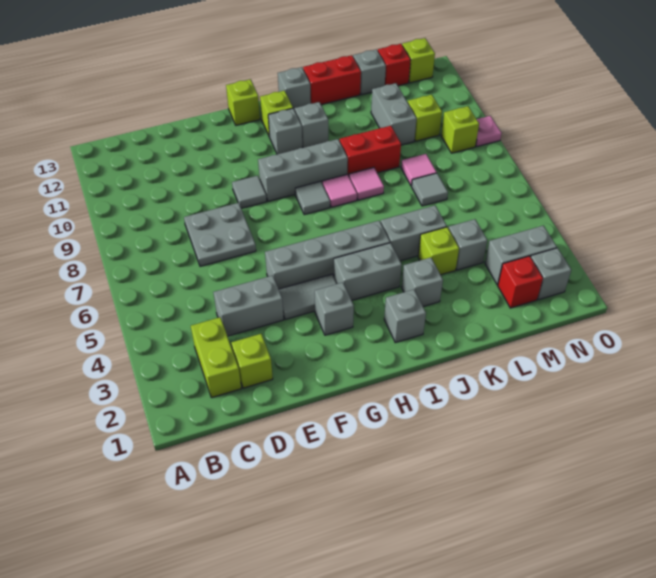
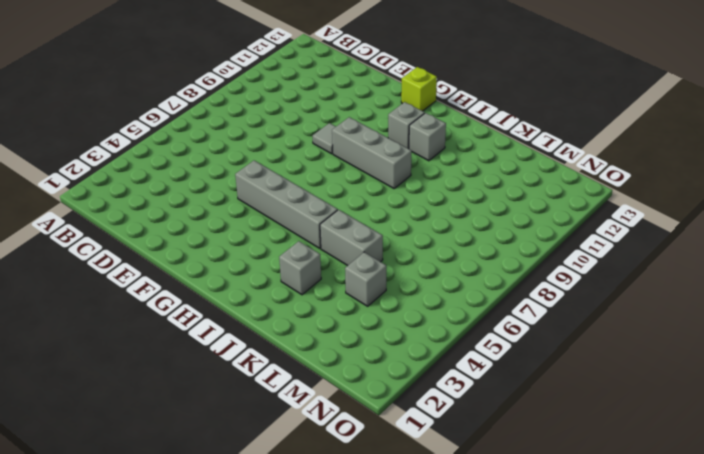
none -> lime brick C2:C3 level 1
none -> lime brick D2 level 1
none -> grey brick D4:E4 level 1
none -> grey plate D7:E8 level 1

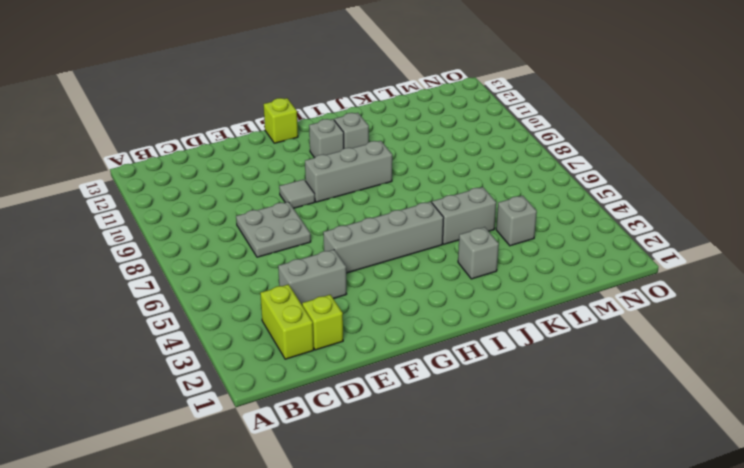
none -> grey tile F4:G4 level 1
none -> grey brick G3 level 1
none -> grey brick H4:I4 level 1
none -> grey tile H8 level 1

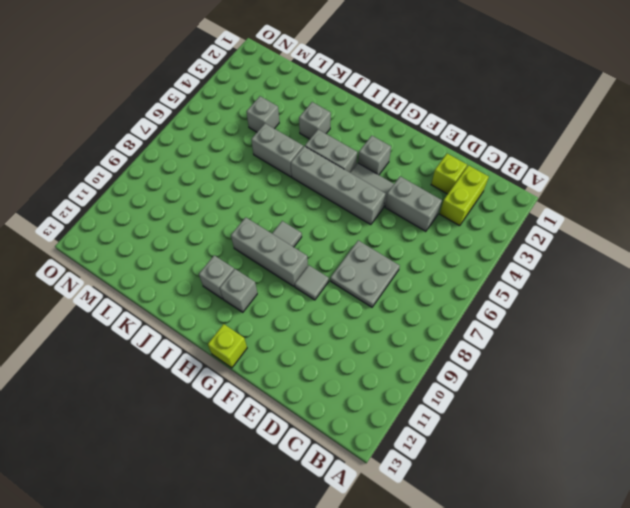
none -> lime brick H12 level 1
none -> grey brick I2 level 1
none -> pink tile I8 level 1
none -> grey brick I13 level 1

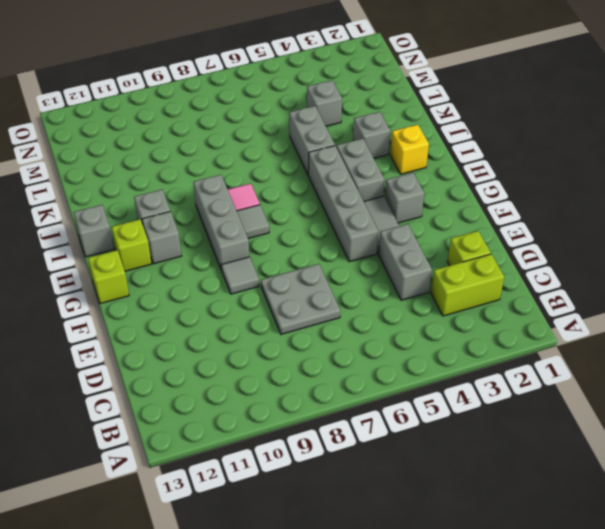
yellow brick I2 level 1 -> grey brick I2 level 1
none -> pink tile J8 level 1
none -> red brick J9:K9 level 1
none -> red brick J13:K13 level 1
none -> lime brick K4 level 1

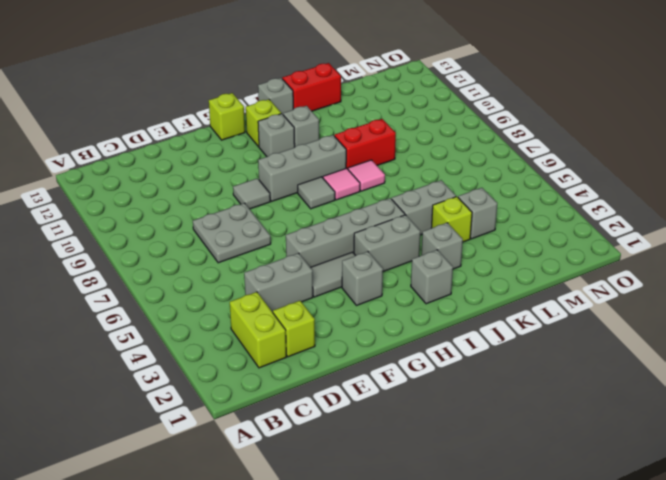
none -> grey tile L7 level 1
none -> pink tile L8 level 1
none -> grey brick L10:L11 level 1
none -> grey brick L13 level 1

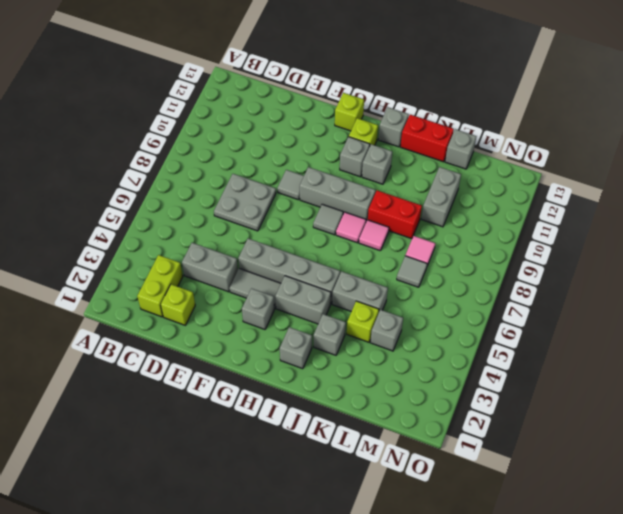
none -> red brick M2 level 1
none -> grey brick M3:N3 level 1
none -> lime brick M10 level 1
none -> red brick M13 level 1

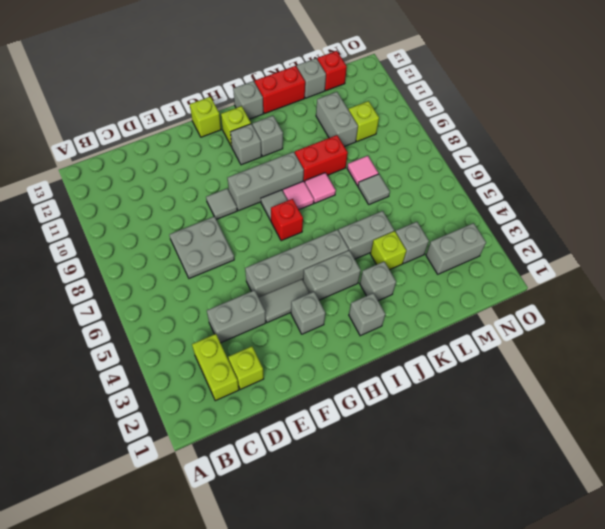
red brick H7 level 1 -> red brick M2 level 1
none -> grey brick N2 level 1
none -> lime brick N9 level 1
none -> lime brick N13 level 1
none -> pink plate O9 level 1

